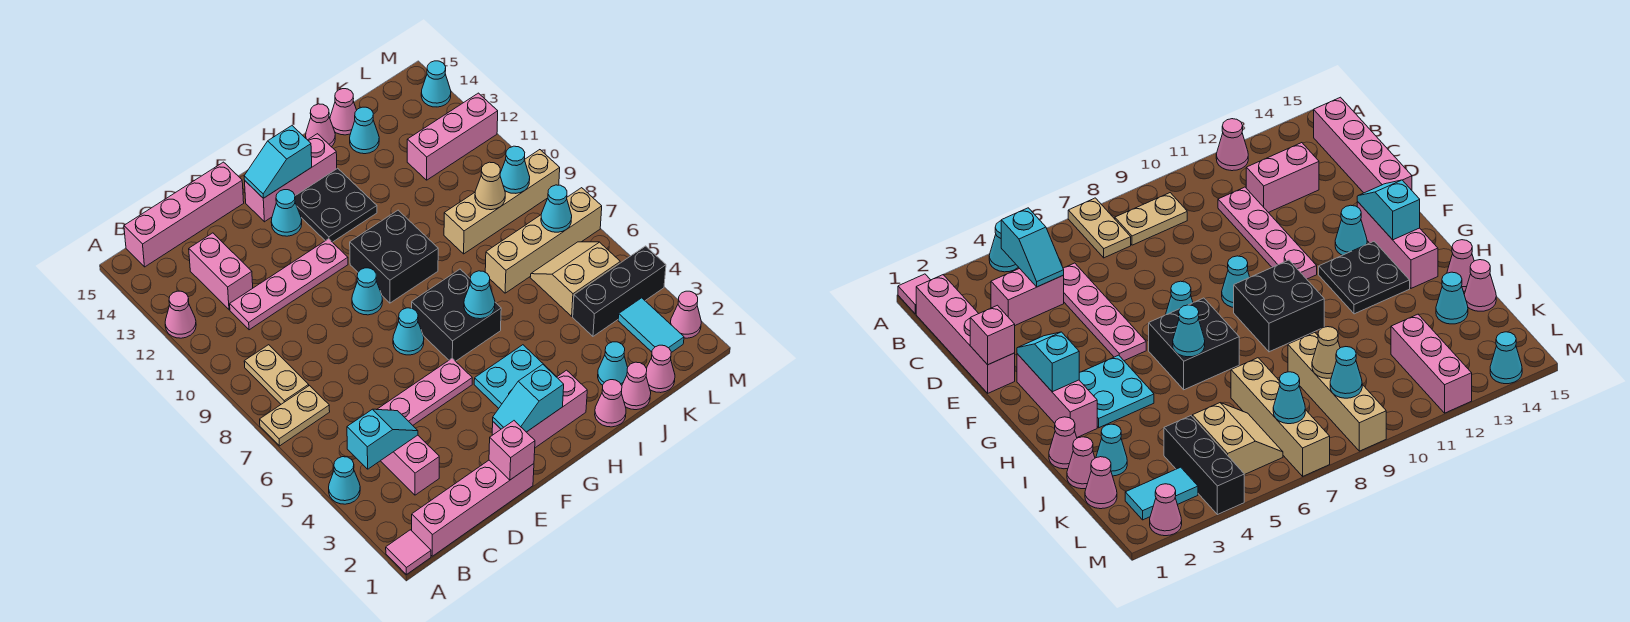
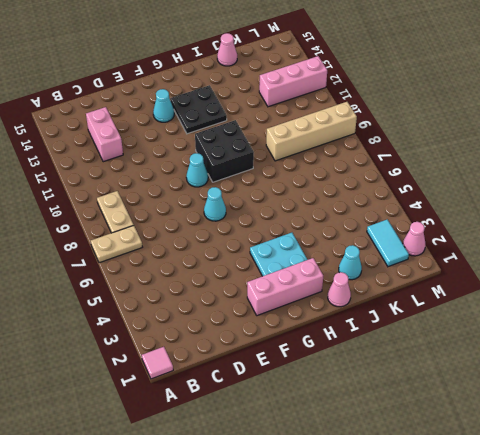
none -> cyan cone A4 level 1
none -> pink cone A12 level 1
none -> pink brick B1:E1 level 1
none -> pink brick B15:E15 level 1

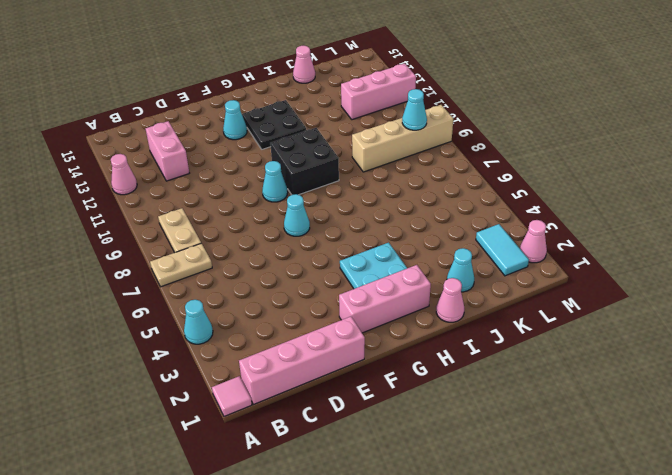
none -> pink brick B15:E15 level 1
none -> pink brick C3:C4 level 1
none -> pink plate C5:F5 level 1
none -> pink plate C11:F11 level 1

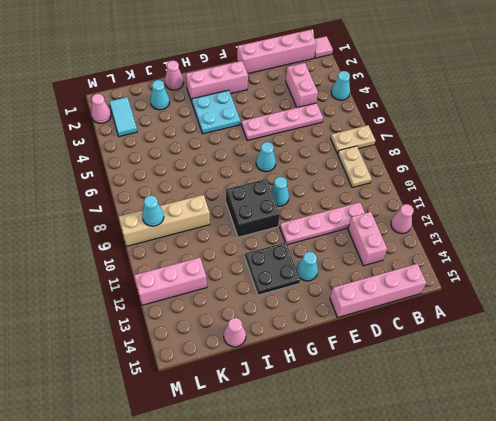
none -> pink brick F14:H14 level 1
none -> black brick G6:H7 level 1
none -> pink cone I15 level 1
none -> pink cone J1 level 1

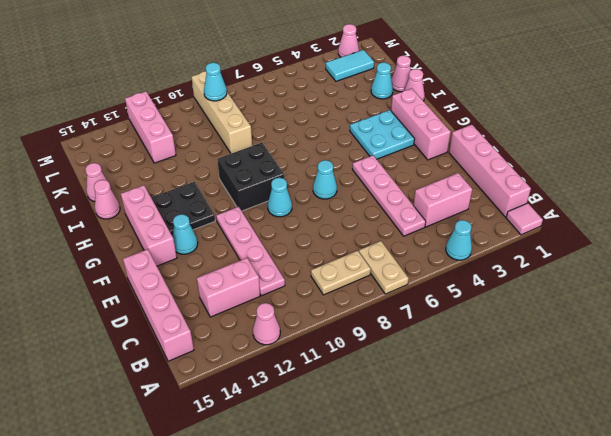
none -> black brick G6:H7 level 1
none -> tan brick J7:M7 level 1
none -> cyan cone J14 level 1
none -> pink cone K1 level 1

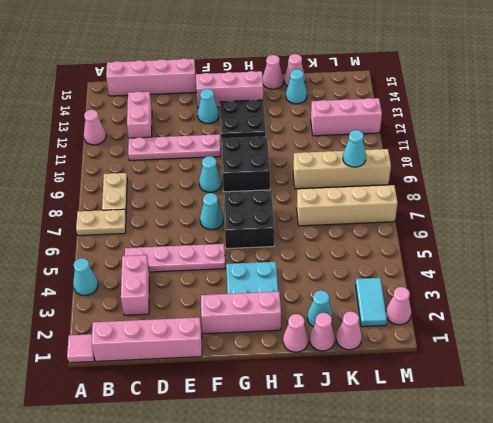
none -> black brick K4:M4 level 1
none -> tan slope K5:L6 level 1 top 5
none -> cyan cone M14 level 1
none -> cyan slope B4:C4 level 2 top B

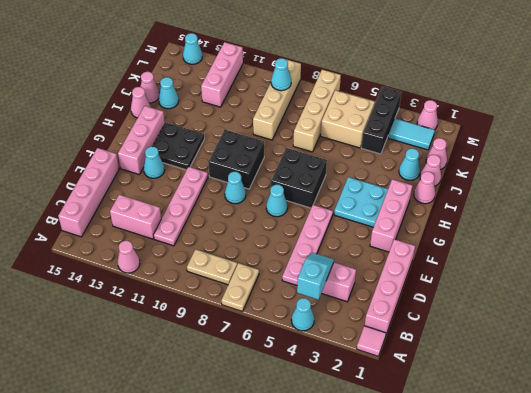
tan brick K5:L6 level 1 -> tan slope K5:L6 level 1 top 5
none -> pink brick E1 level 2
none -> cyan slope F2:G2 level 2 top G
none -> cyan slope F14:G14 level 2 top G
none -> cyan cone H6 level 2

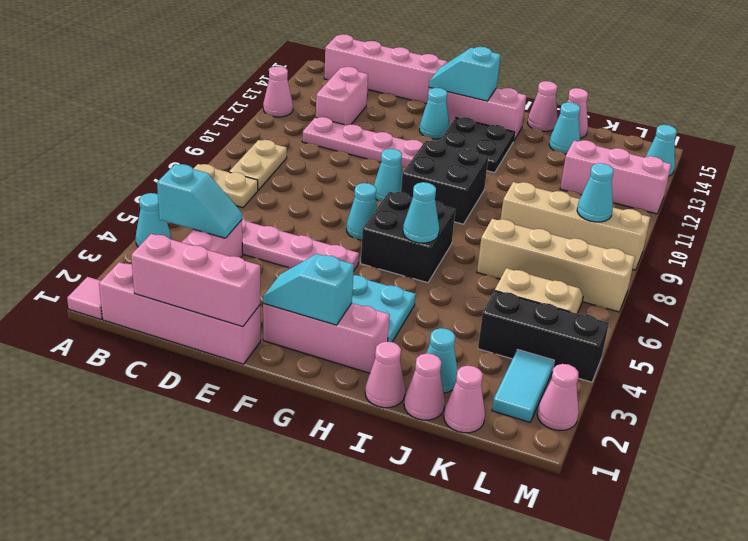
pink brick C1:E1 level 2 -> pink brick E1 level 2
none -> tan cone K9 level 2
none -> cyan cone L7 level 2

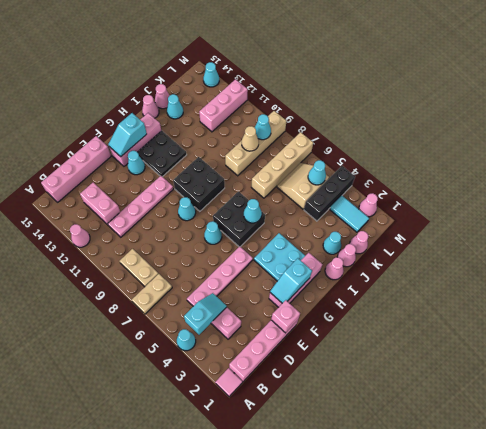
cyan cone L5 level 2 -> cyan cone L7 level 2

